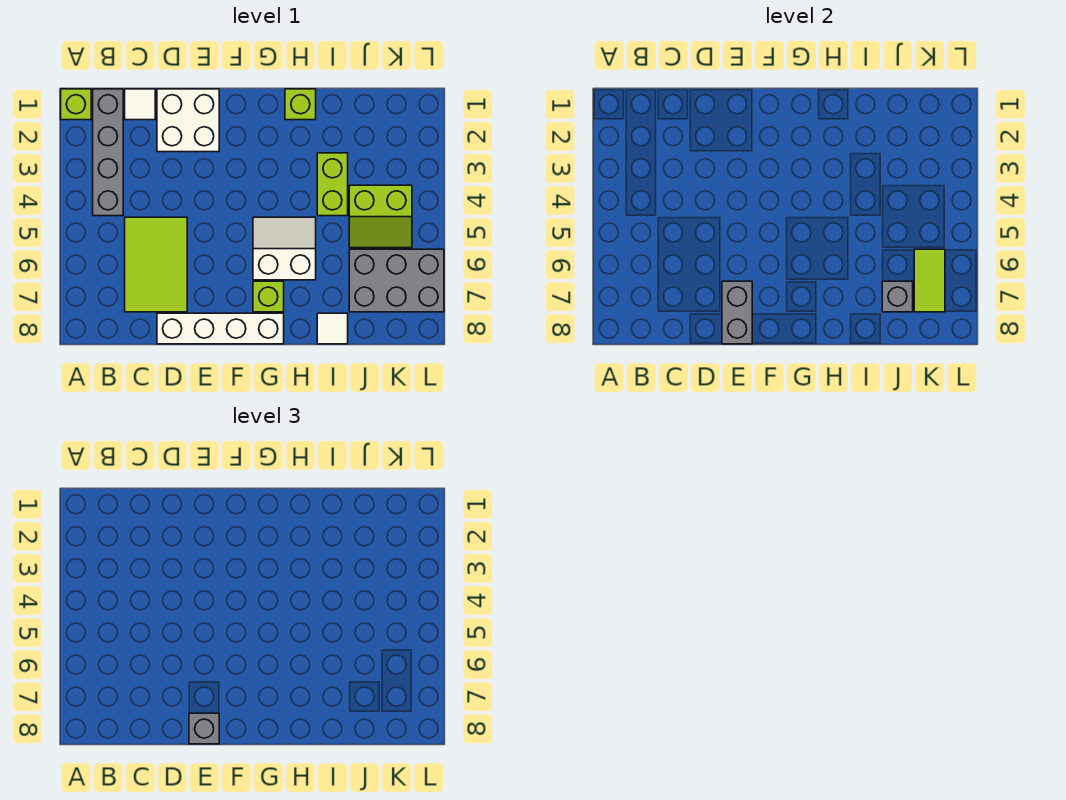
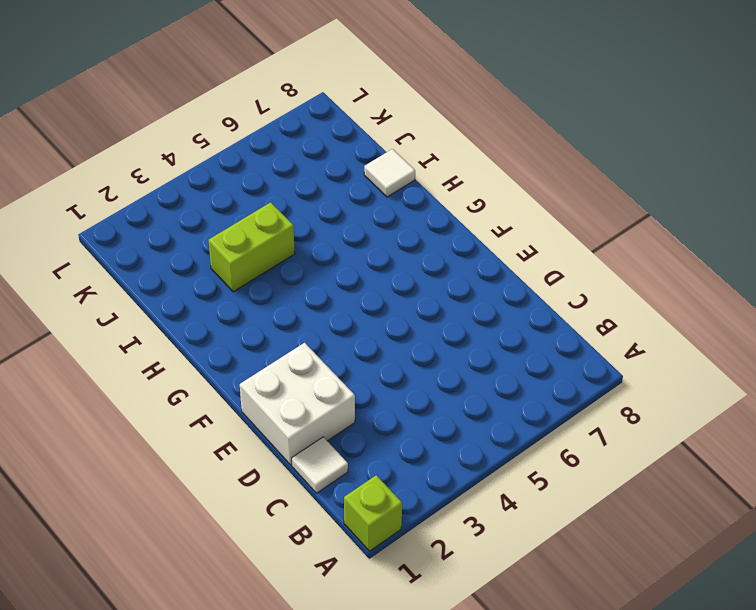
none -> grey brick B1:B4 level 1
none -> lime tile C5:D7 level 1
none -> white brick D8:G8 level 1

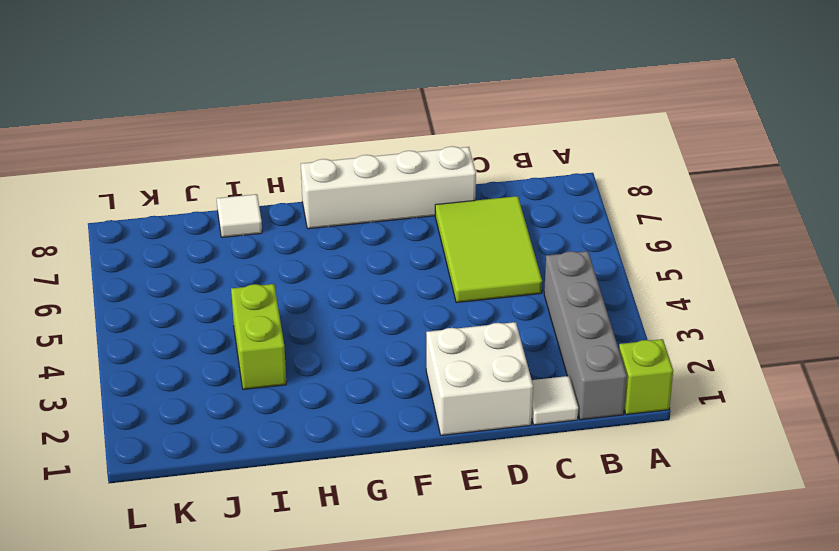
none -> white slope G5:H6 level 1 top 6
none -> lime brick G7 level 1
none -> lime brick H1 level 1

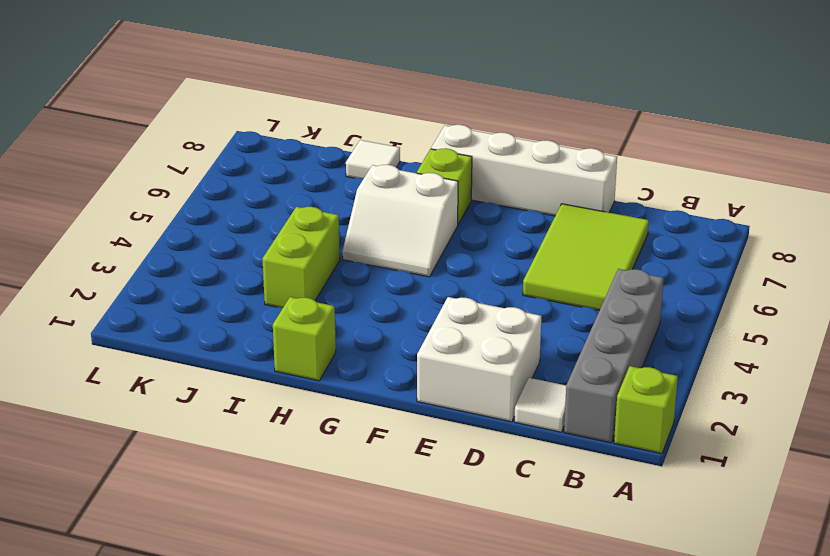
none -> lime slope J4:K5 level 1 top 4
none -> grey brick J6:L7 level 1
none -> grey brick E7:E8 level 2

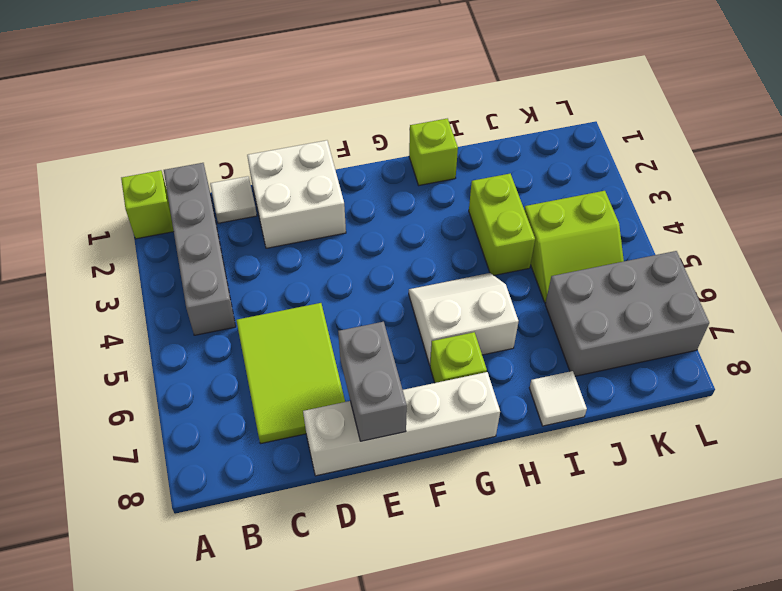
none -> grey brick J7 level 2
none -> lime tile K6:K7 level 2
none -> grey brick E8 level 3

